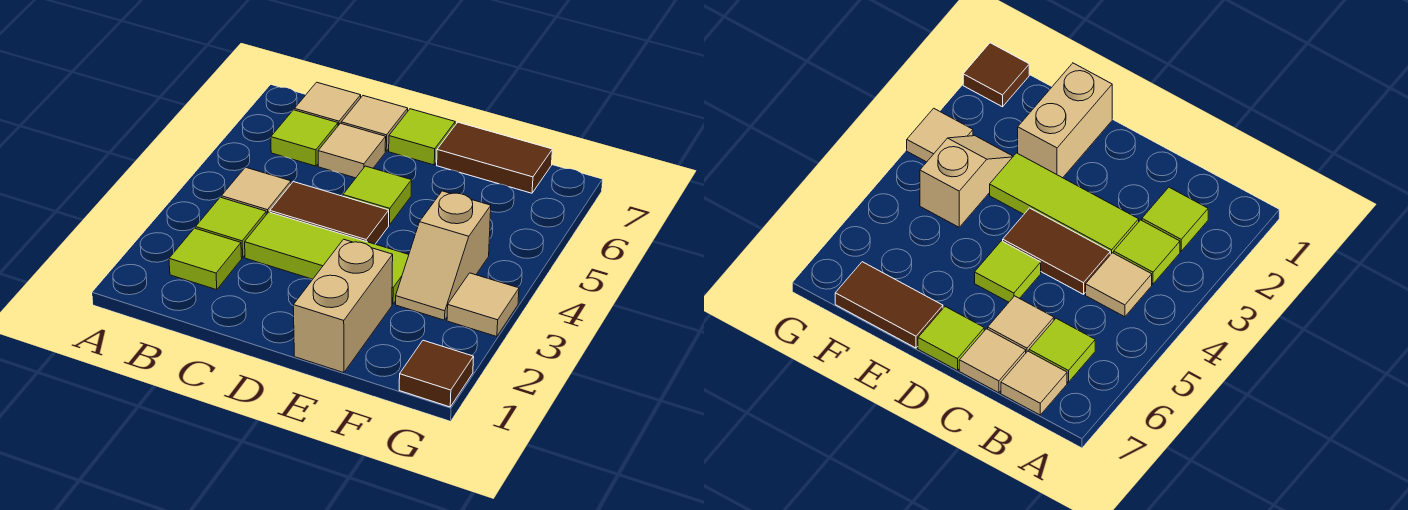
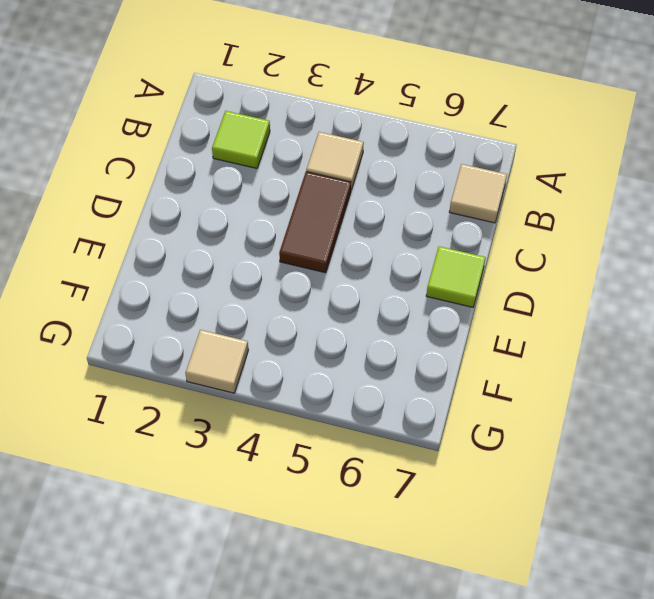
none -> lime tile B3 level 1
none -> lime tile B6 level 1
none -> lime tile C3:E3 level 1

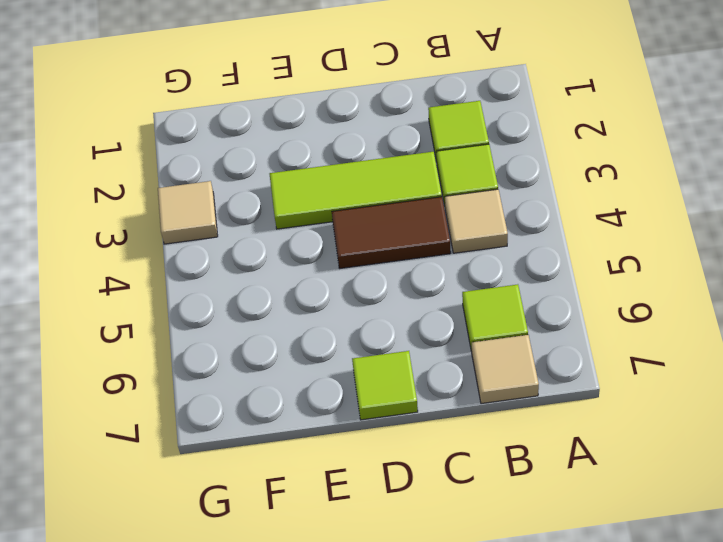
none -> tan tile C6 level 1
none -> tan tile C7 level 1
none -> lime tile D5 level 1

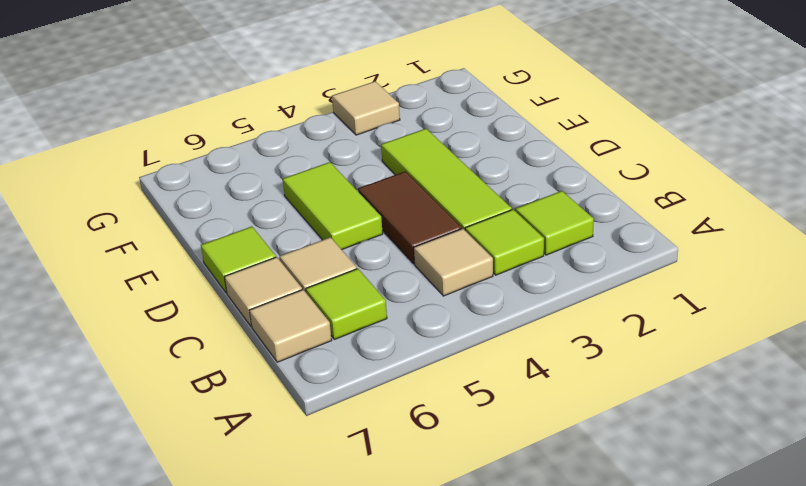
lime tile D5:E5 level 1 -> lime tile D5 level 1
none -> tan brick E1:E2 level 1
none -> brown tile E7:F7 level 1
none -> tan slope F3:F4 level 1 top 4

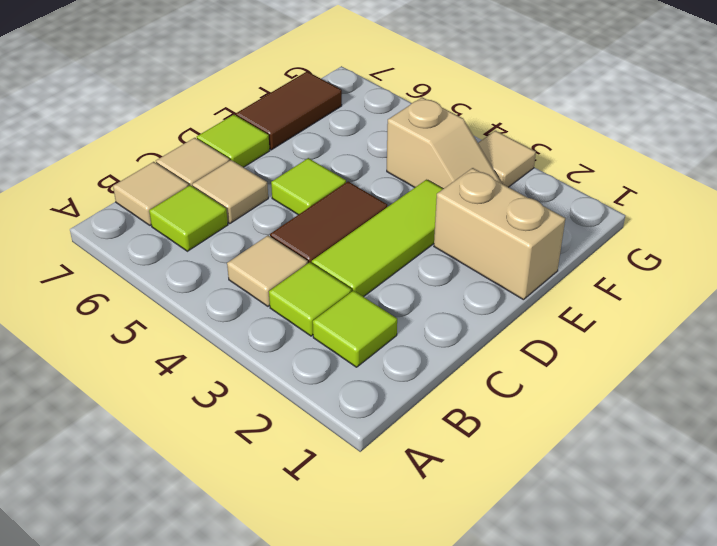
none -> brown tile G1 level 1

